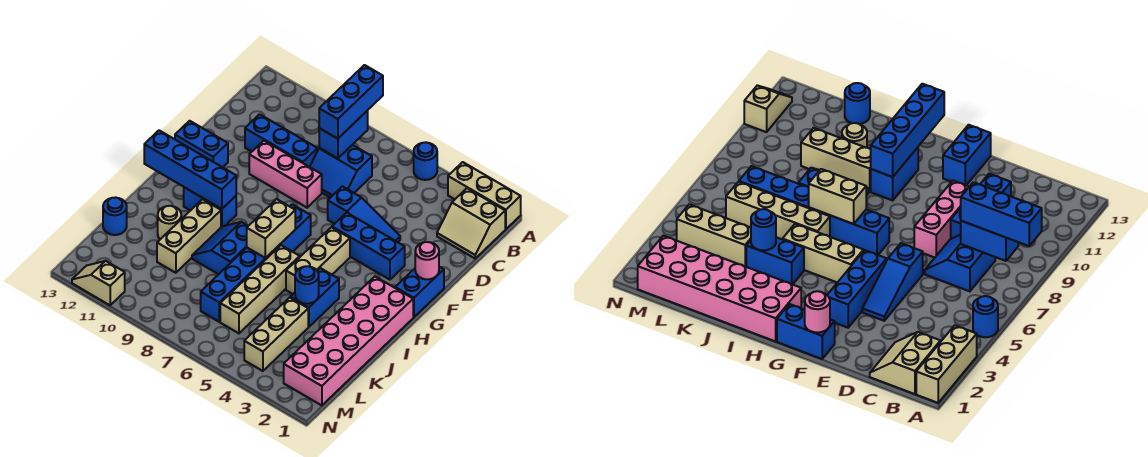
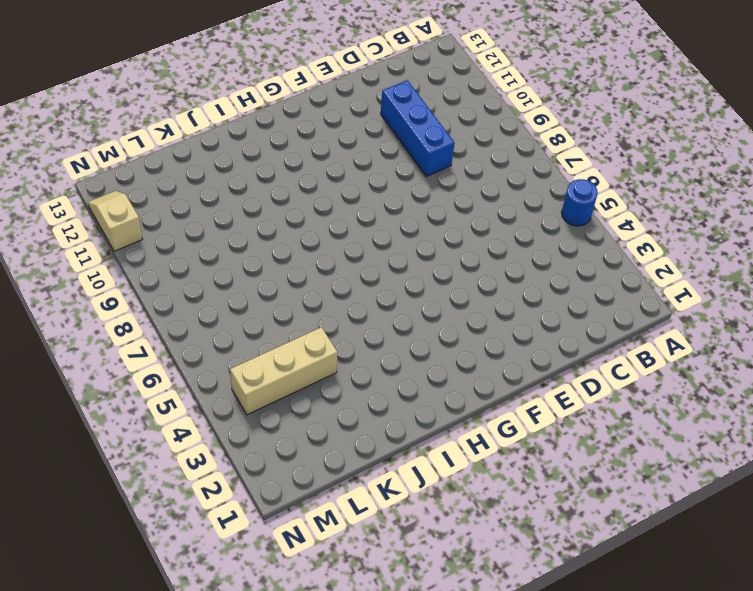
none -> tan brick A1:A3 level 1
none -> tan slope B1:C2 level 1 top B
none -> blue slope C7:D8 level 1 top C

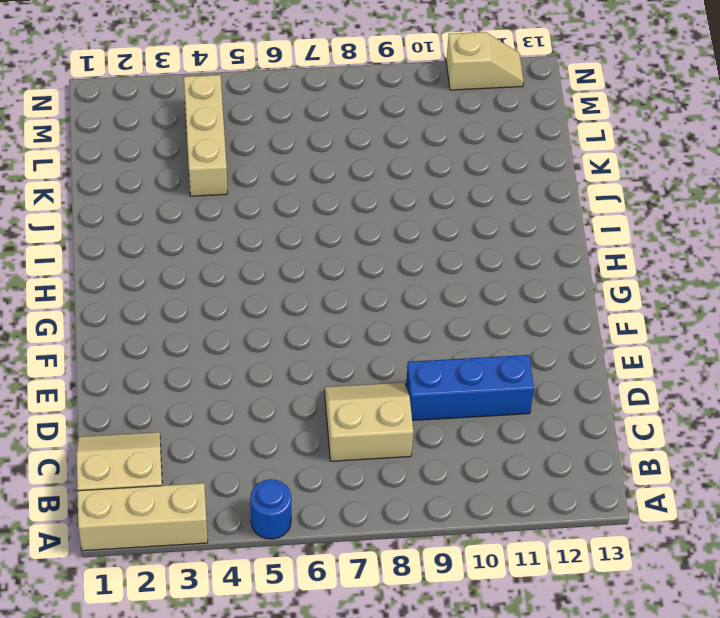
tan slope C7:D8 level 1 top C -> blue slope C7:D8 level 1 top C
none -> blue slope E4:E6 level 1 top 6
none -> pink brick E8:E10 level 1
none -> blue brick F1:G1 level 1

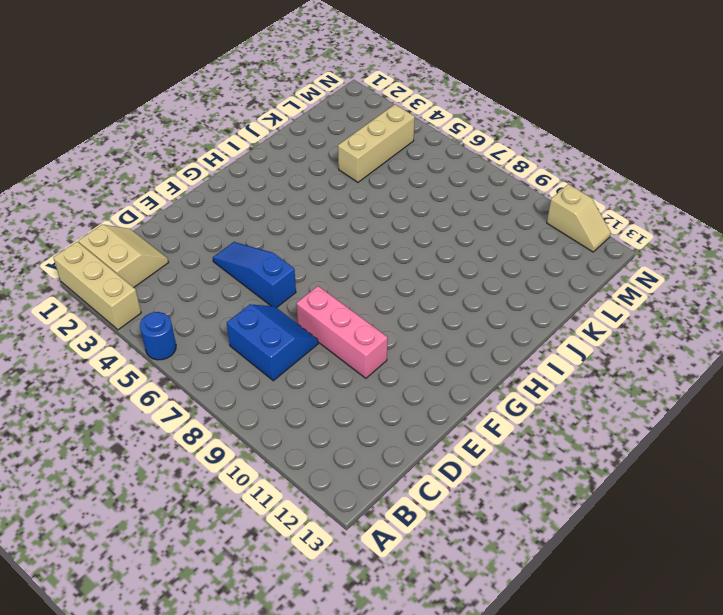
none -> blue brick D9:D11 level 1
none -> blue brick F1:G1 level 1
none -> blue brick F3:F5 level 1

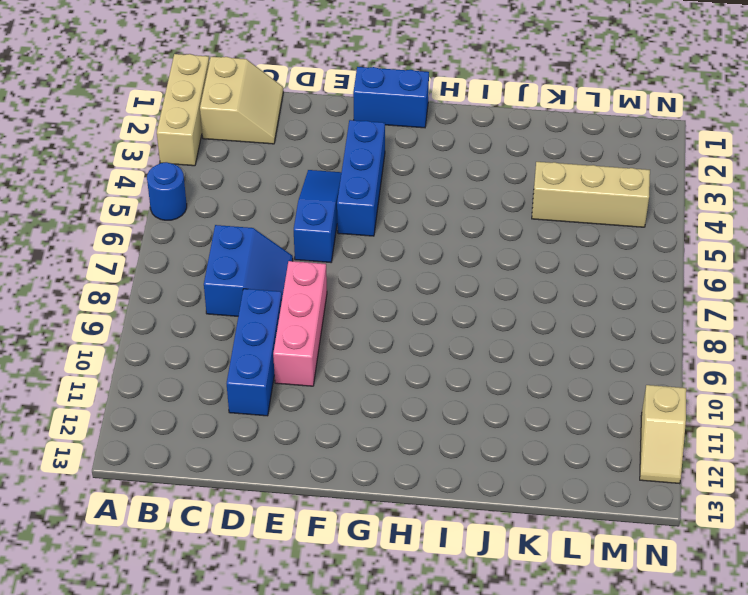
none -> blue brick F12:F13 level 1
none -> tan brick G5:I5 level 1
none -> blue brick G7:L7 level 1

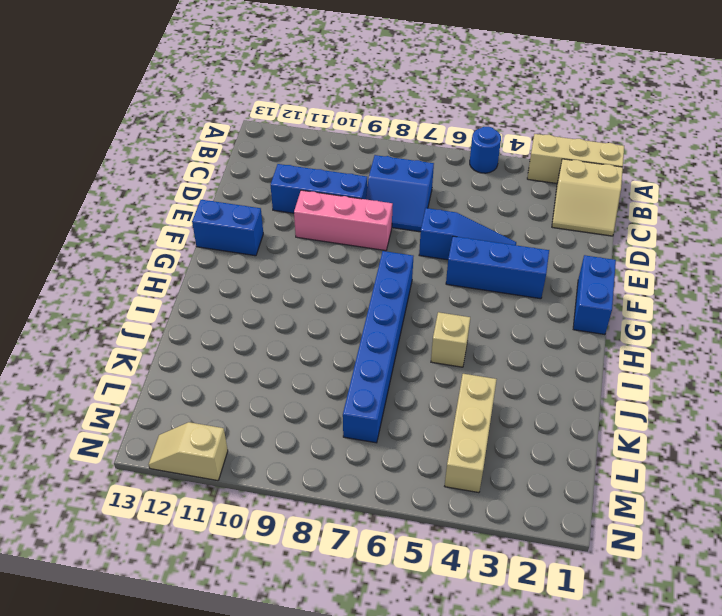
tan brick I5 level 1 -> tan brick G5:I5 level 1
none -> pink brick H1:M2 level 1
none -> blue brick H10:H11 level 1
none -> blue brick I4:J4 level 1

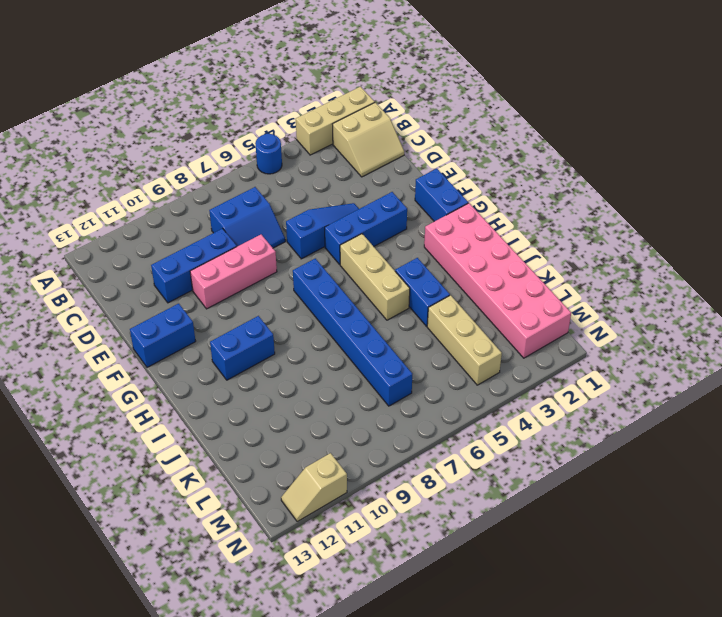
none -> tan brick I6:L6 level 1
none -> blue slope I8:J9 level 1 top 8
none -> tan brick I10:K10 level 1

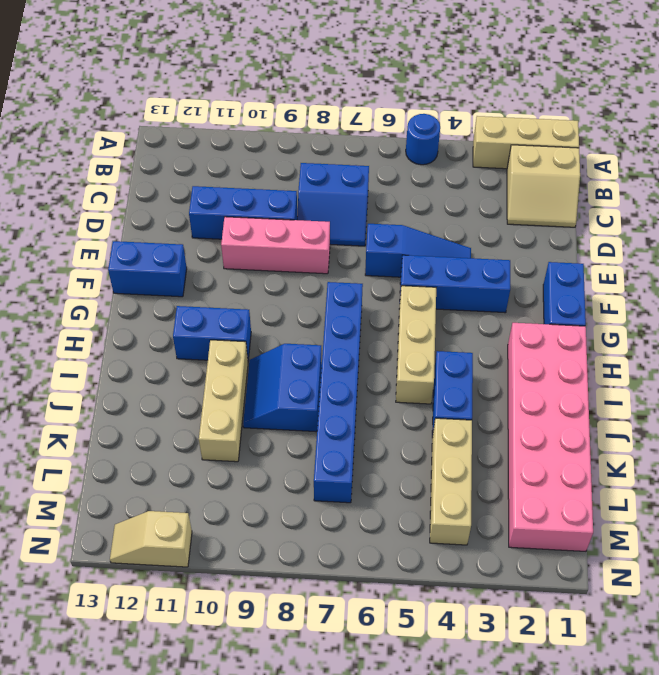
none -> tan brick I6:L6 level 1
none -> tan round brick J11 level 1
none -> blue round brick K13 level 1

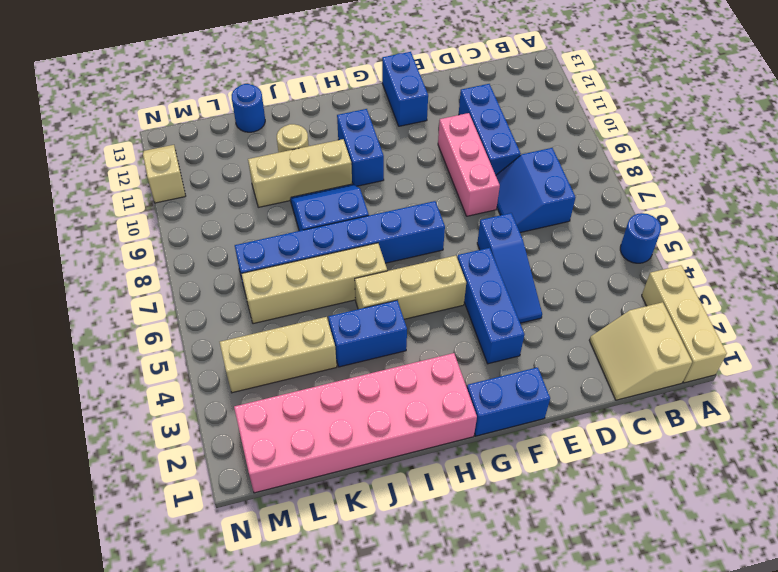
none -> blue brick B8:C8 level 2
none -> pink round brick F1 level 2
none -> tan brick H7:I7 level 2

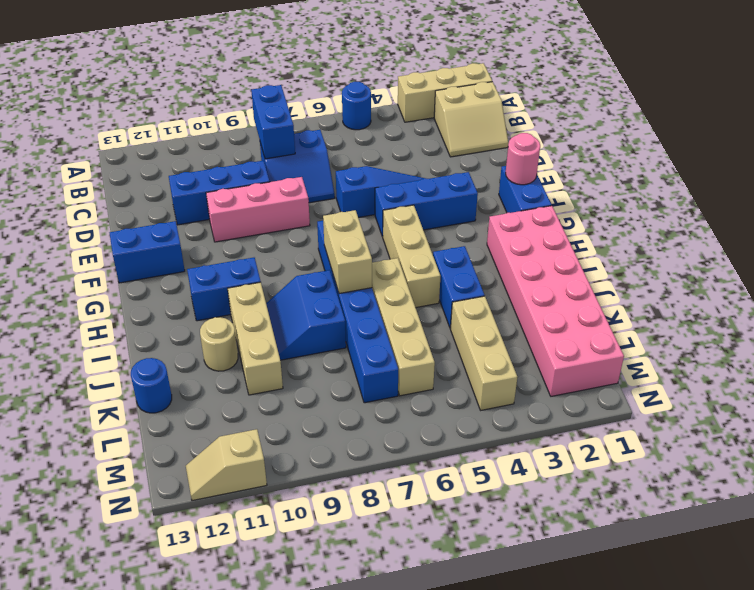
none -> blue brick H10:H13 level 2
none -> blue round brick J4 level 2
none -> blue brick A8:C8 level 3

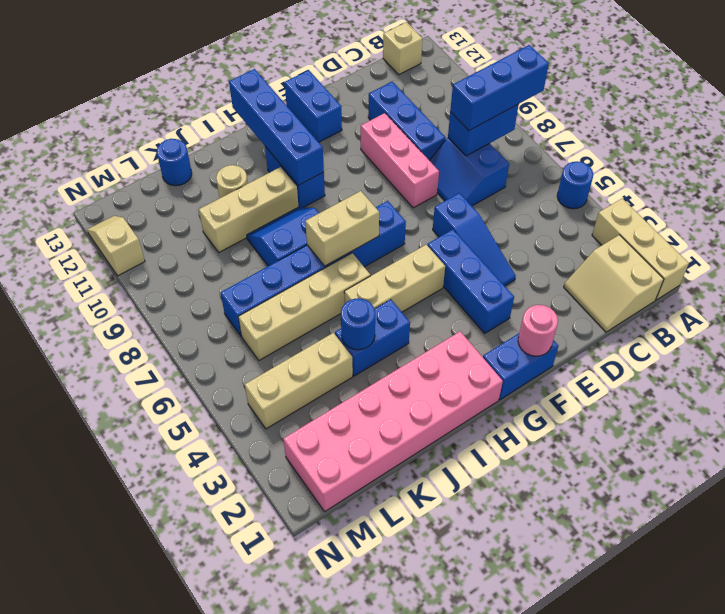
tan brick B13 level 1 -> none

